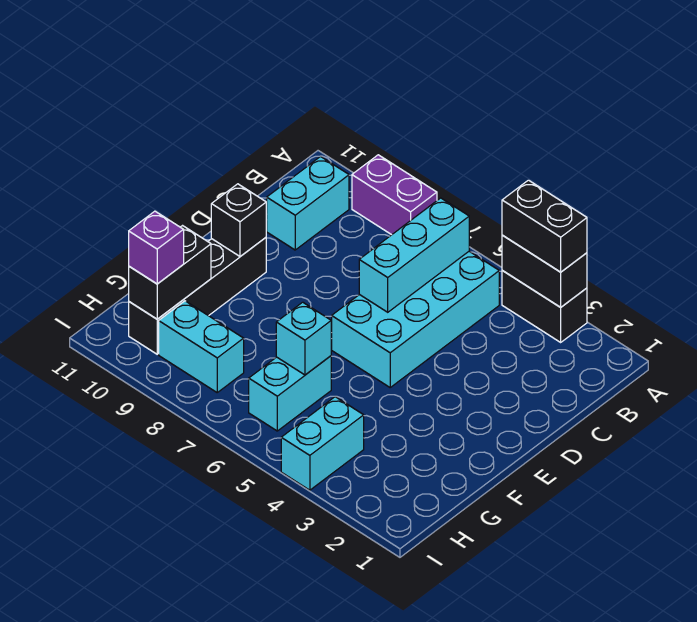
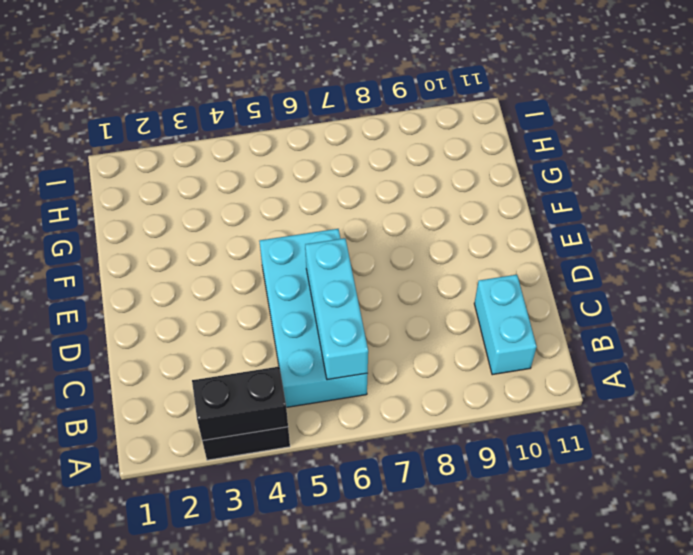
none -> purple brick A8:A9 level 1
none -> black brick E10:H10 level 1
none -> cyan brick G6:H6 level 1

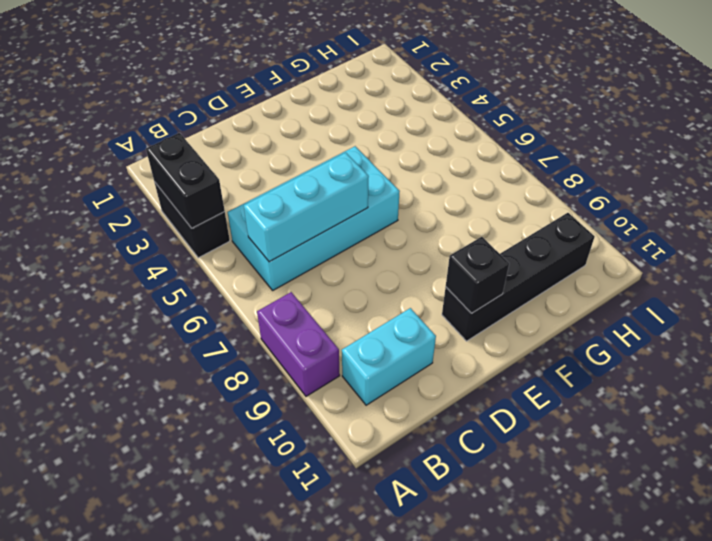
none -> cyan brick G6:H6 level 1
none -> cyan brick H4:I4 level 1
none -> cyan brick H8:H9 level 1

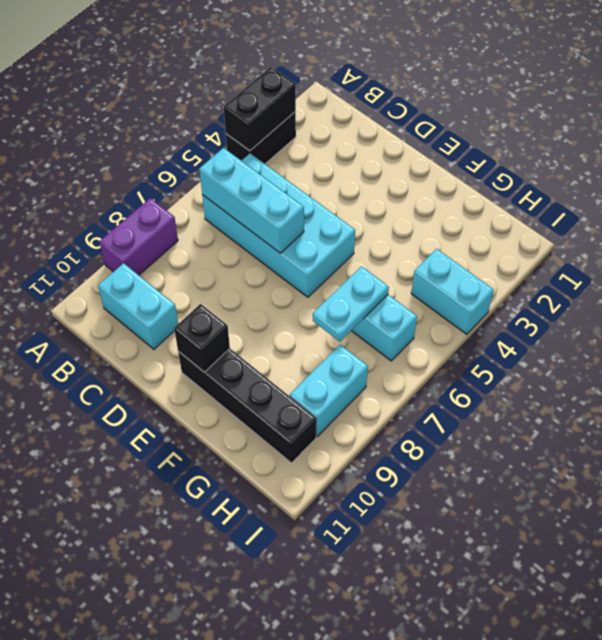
cyan plate G6:G7 level 2 -> cyan brick G6 level 2
none -> black brick G10:H10 level 2
none -> black brick A3:A4 level 3
none -> purple brick H10 level 3

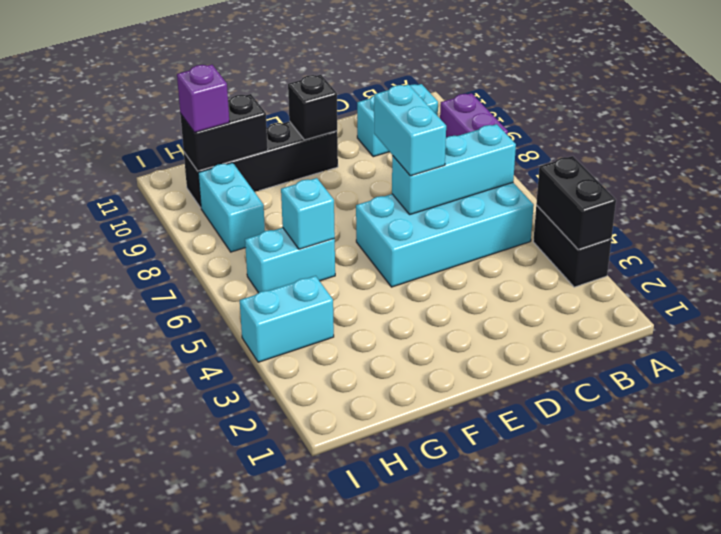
cyan brick D6:D7 level 3 -> none
none -> black brick A3:A4 level 3

